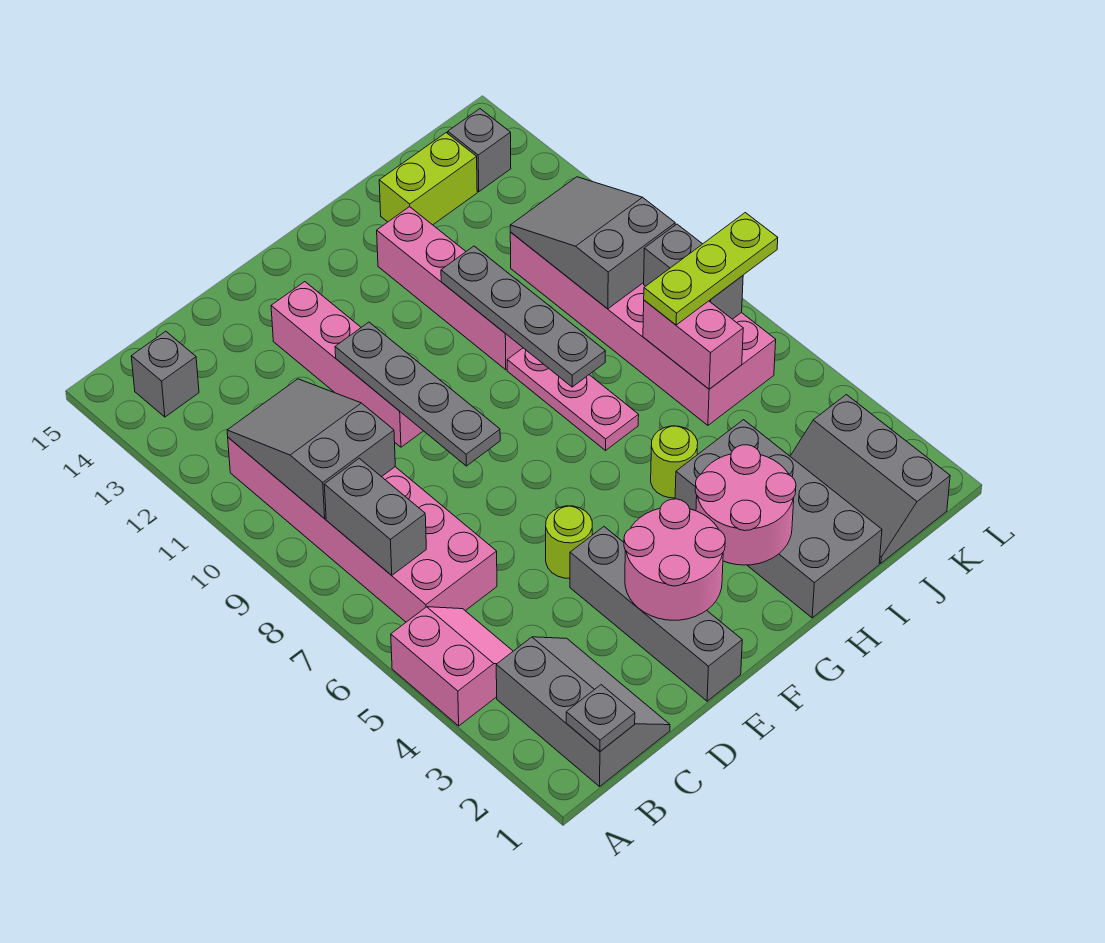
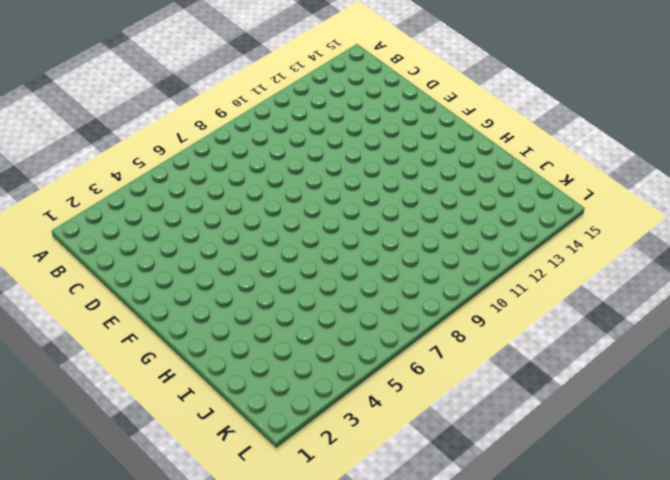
none -> pink slope A4:B5 level 1 top A
none -> grey slope B1:C3 level 1 top B
none -> pink brick B6:C11 level 1

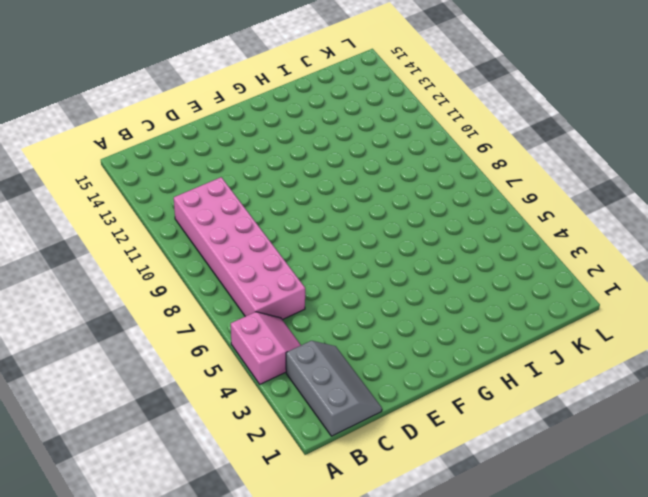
none -> grey brick B14 level 1
none -> grey brick E1:E4 level 1
none -> lime round brick E5 level 1

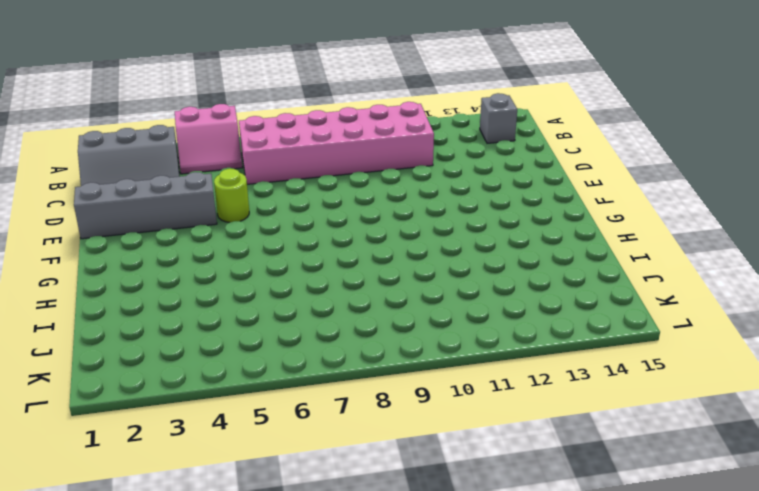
none -> pink brick E10:E13 level 1
none -> grey brick H1:I4 level 1
none -> lime round brick H5 level 1

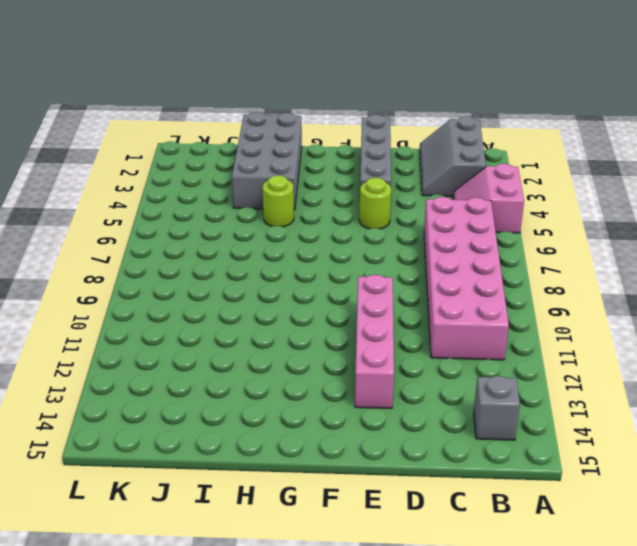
none -> pink plate H7:H9 level 1
none -> pink brick H10:H13 level 1
none -> lime brick I14:J14 level 1

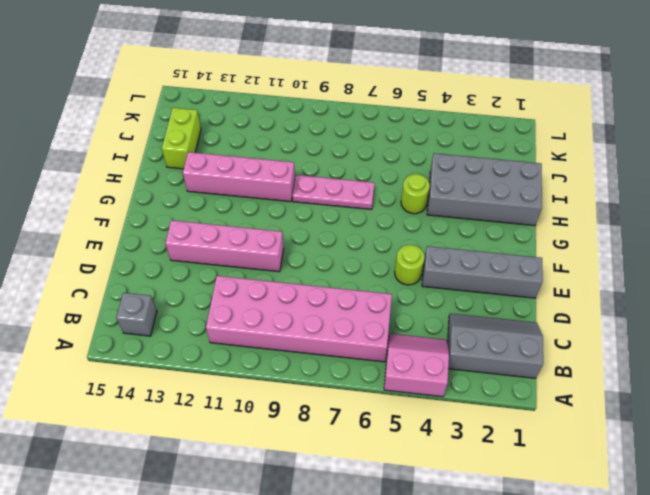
none -> grey slope J1:K3 level 1 top K
none -> pink brick J6:K11 level 1
none -> grey brick K14 level 1

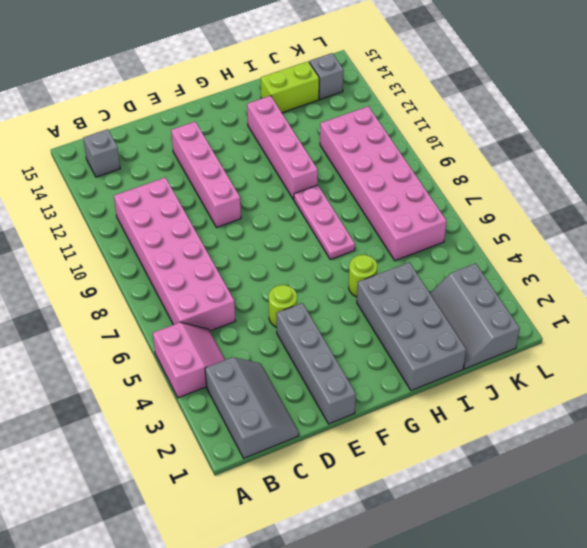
none -> grey plate B1 level 2
none -> grey brick B7:B8 level 2
none -> grey slope B9:C11 level 2 top 9

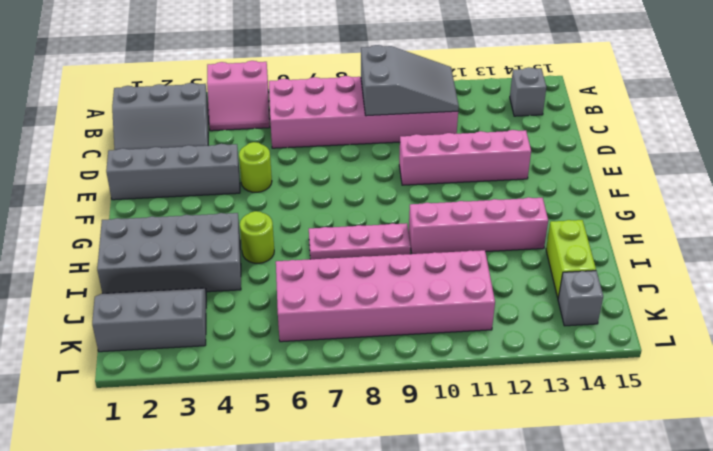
none -> grey plate B1 level 2
none -> grey brick B7:B8 level 2
none -> pink round brick E2:F3 level 2

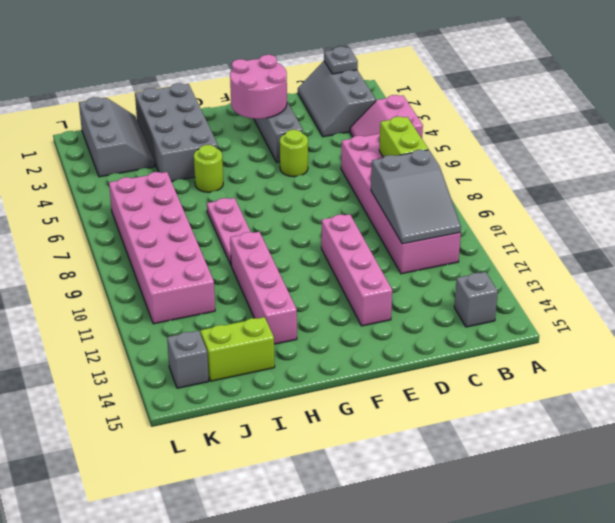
lime brick B7:B8 level 2 -> grey brick B7:B8 level 2
none -> grey plate E8:E11 level 2
none -> pink round brick G2:H3 level 2
none -> grey plate H8:H11 level 2

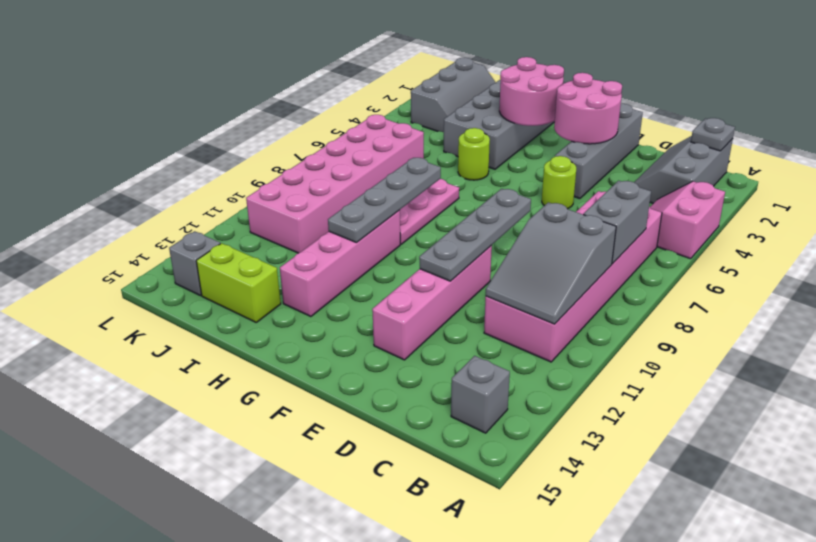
none -> pink brick J6:J7 level 2
none -> grey slope J9:K11 level 2 top 9
none -> grey brick K7:K8 level 2

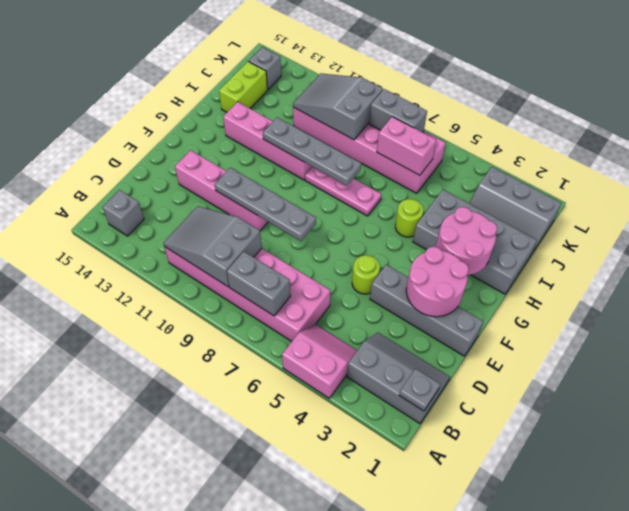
none -> lime plate J7:L7 level 3

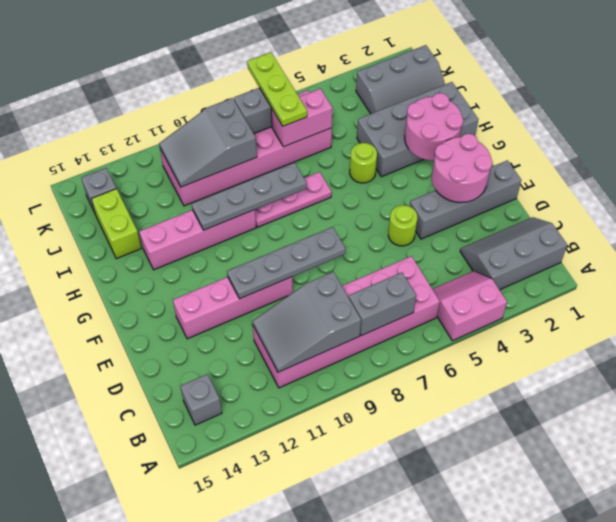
none -> grey plate B1 level 2

